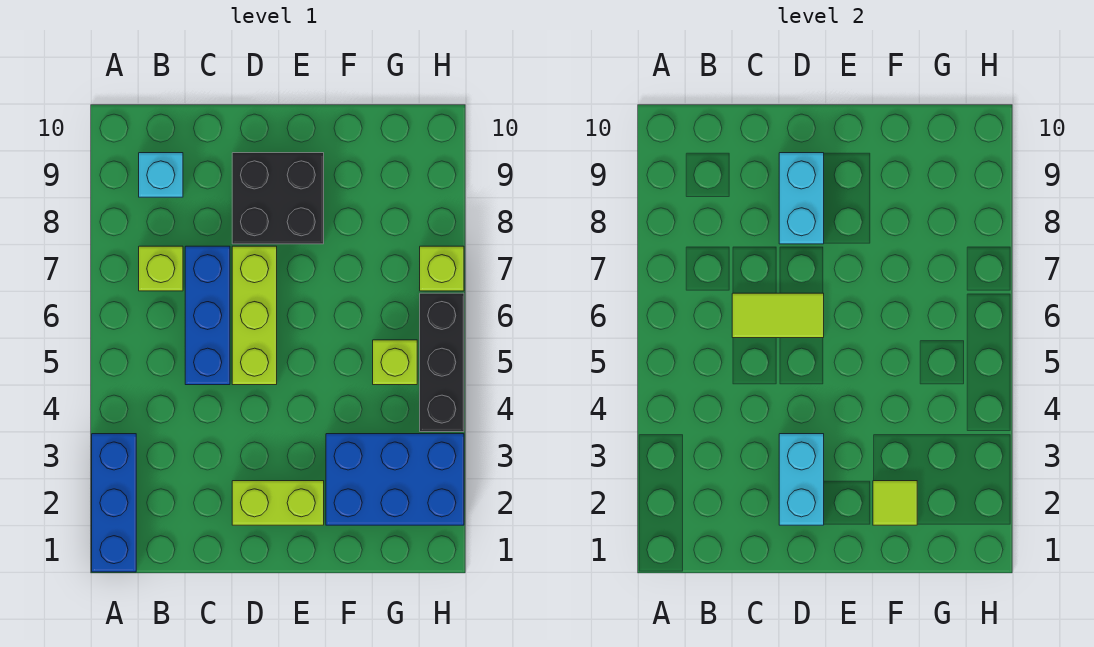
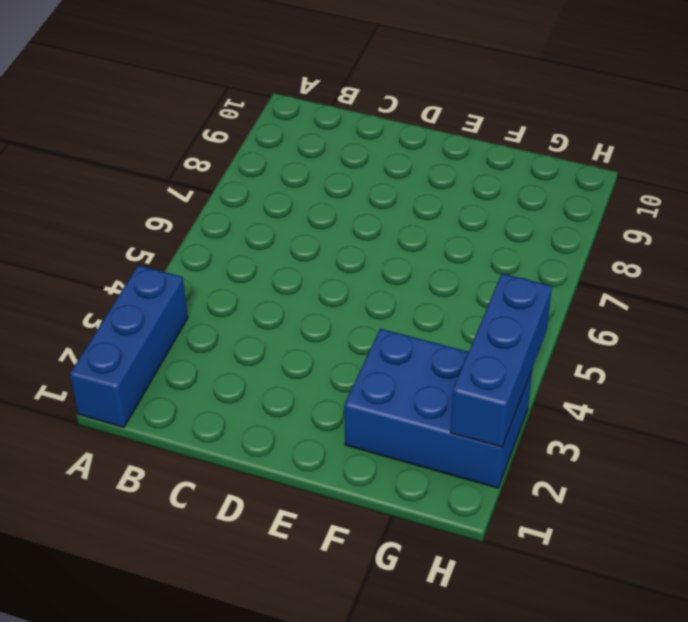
blue brick H2:H4 level 2 -> blue brick C5:C7 level 1
none -> lime brick B7 level 1
none -> cyan brick B9 level 1
none -> lime brick D2:E2 level 1

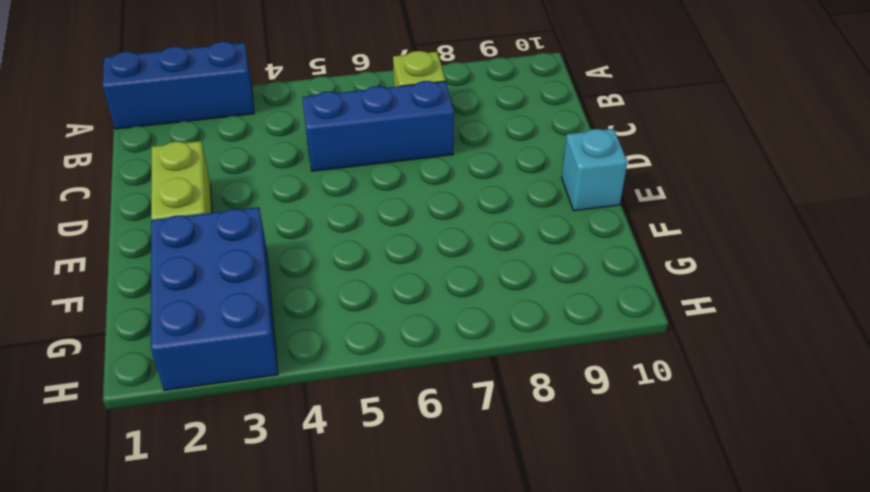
cyan brick E10 level 1 -> cyan brick B9 level 1
none -> lime brick D5:D7 level 1
none -> black brick D8:E9 level 1
none -> lime brick G5 level 1

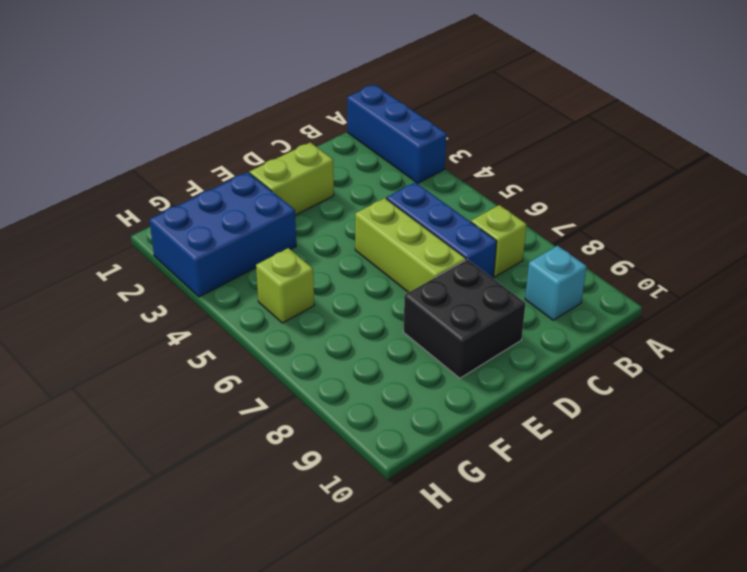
none -> black brick H4:H6 level 1
none -> lime brick H7 level 1
none -> lime tile C6:D6 level 2

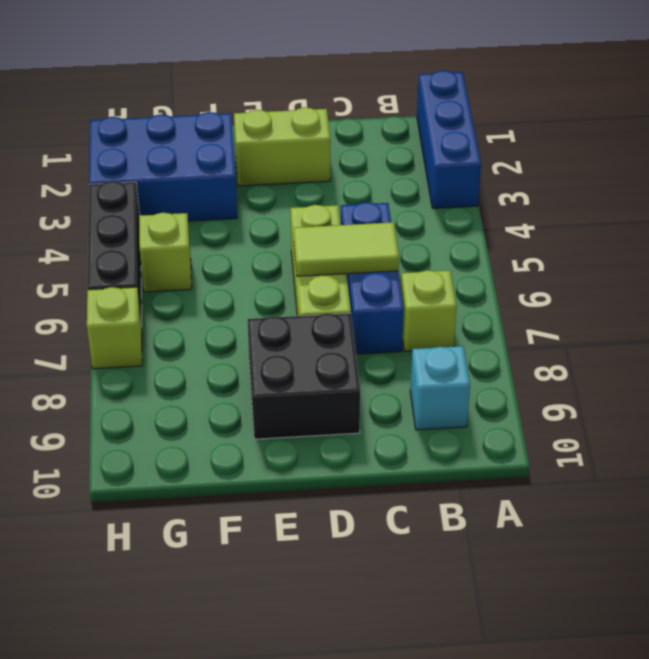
none -> cyan brick D2:D3 level 2
none -> cyan brick D8:D9 level 2
none -> lime tile F2 level 2

